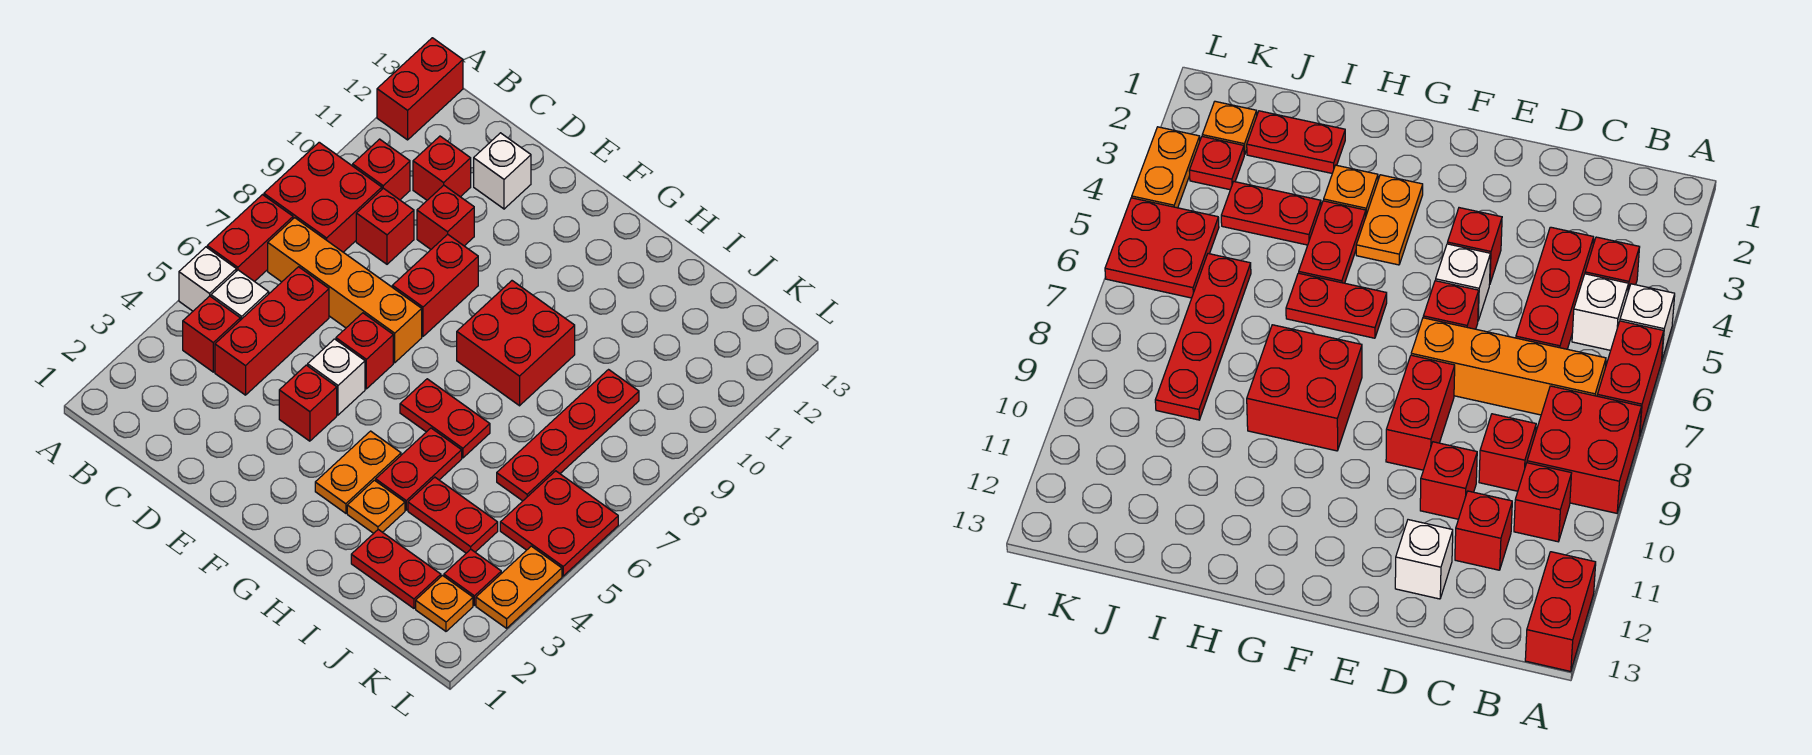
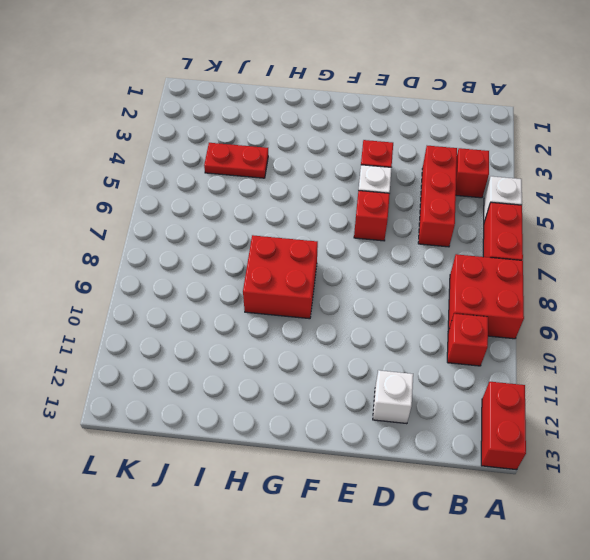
none -> white brick B5 level 1
none -> orange brick B7:E7 level 1
none -> red brick C9 level 1

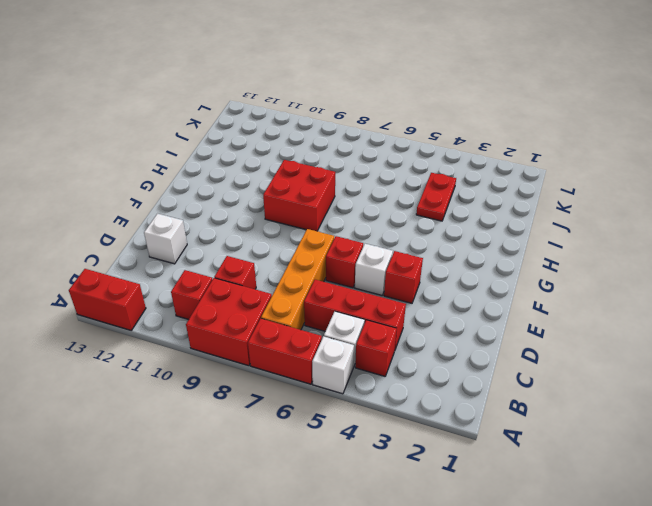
none -> red brick C11 level 1
none -> red brick D10 level 1
none -> red brick E8:E9 level 1

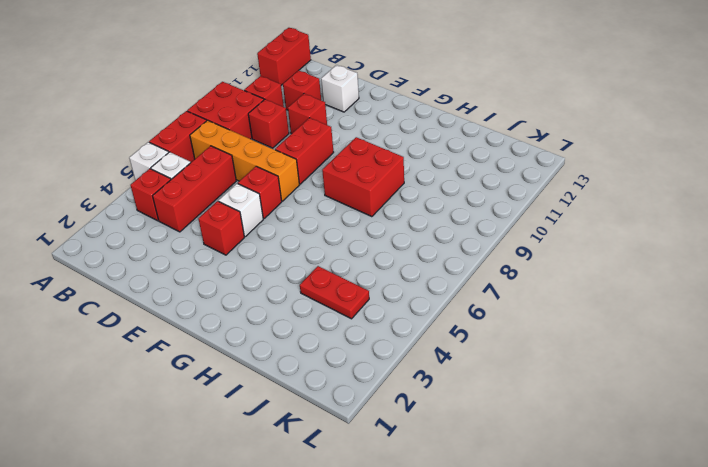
none -> orange plate G3:G4 level 1
none -> red plate G6:H6 level 1
none -> orange plate H3 level 1

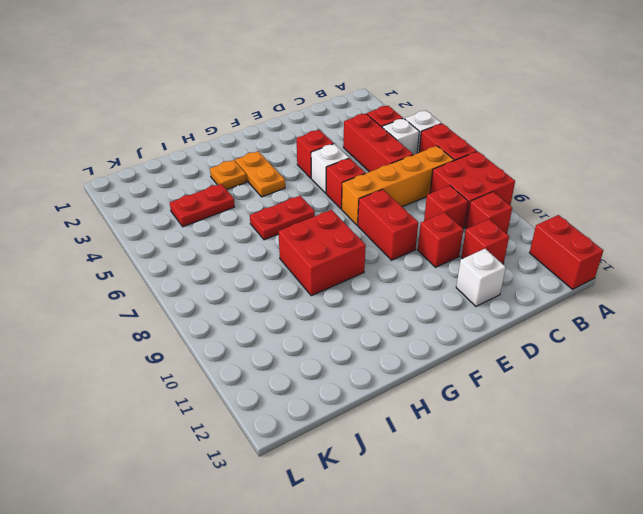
none -> red plate H4:H5 level 1
none -> red plate I2:J2 level 1
none -> red plate J6:J9 level 1

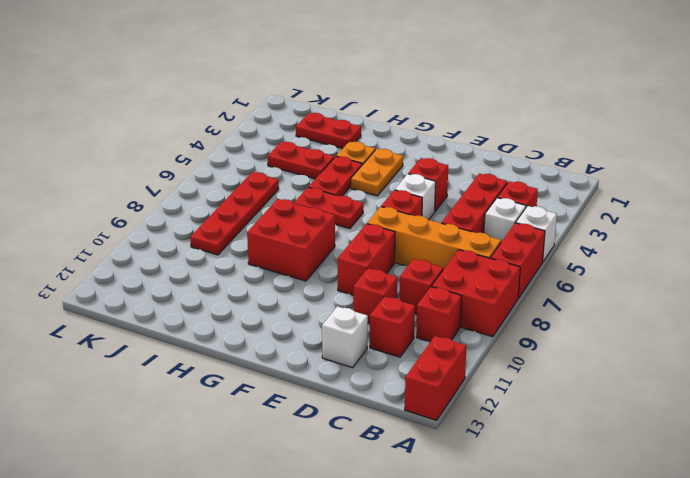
none -> orange plate K2 level 1
none -> red plate K3 level 1
none -> red plate K5:L6 level 1

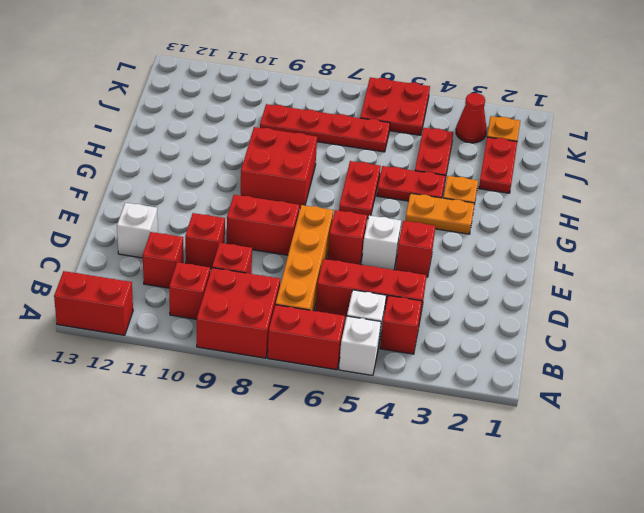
red cone K3 level 1 -> red plate K3 level 1
none -> orange plate L3:L4 level 1

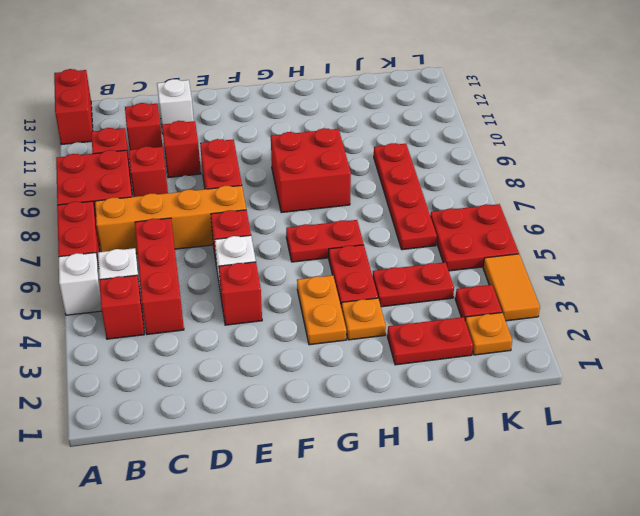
orange tile L3:L4 level 1 -> orange plate L3:L4 level 1

